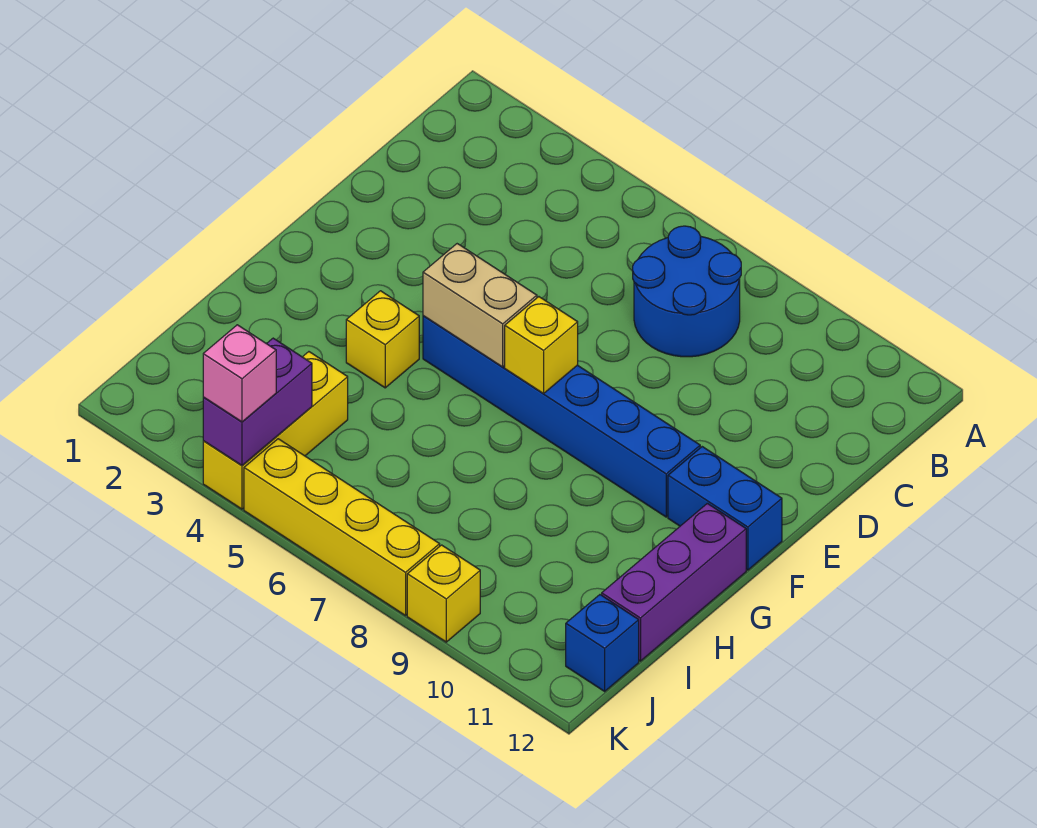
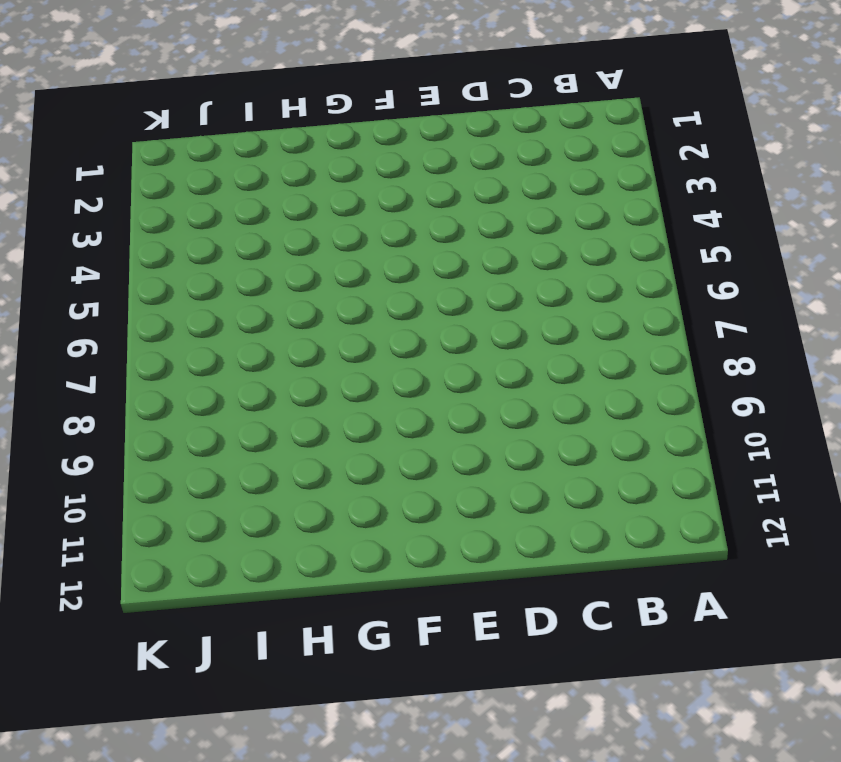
none -> blue round brick B7:C8 level 1
none -> blue brick F5:F10 level 1
none -> blue brick F11:F12 level 1

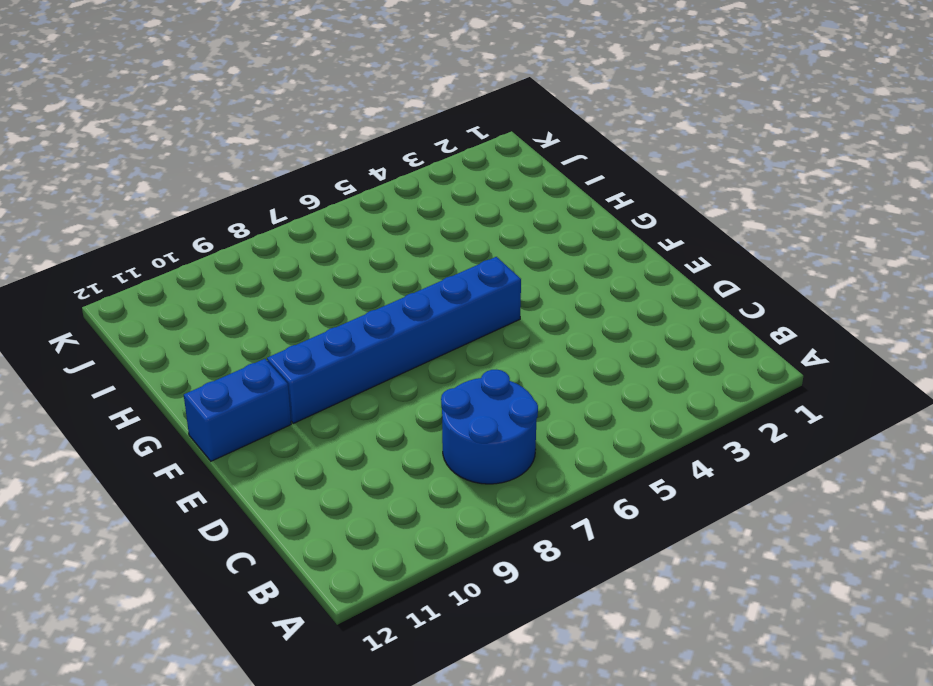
none -> yellow brick G4 level 1
none -> purple brick G12:I12 level 1
none -> yellow brick I4:K4 level 1

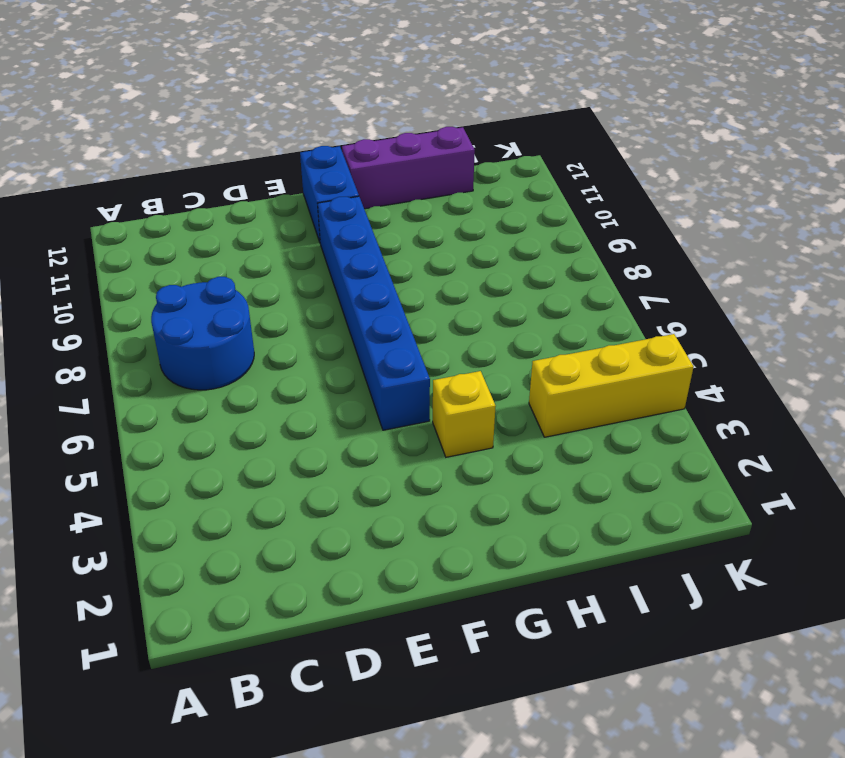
none -> blue brick J12 level 1
none -> yellow brick K5:K8 level 1
none -> yellow brick K9 level 1

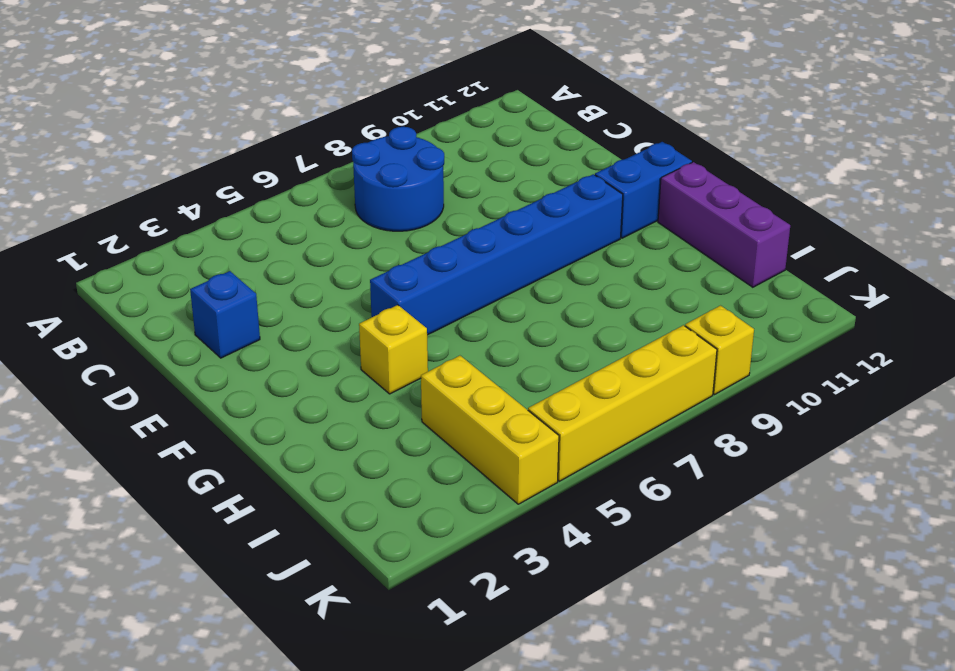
blue brick D2 level 1 -> blue brick J12 level 1
none -> tan brick F5:F6 level 2
none -> yellow brick F7 level 2
none -> purple brick J4:K4 level 2

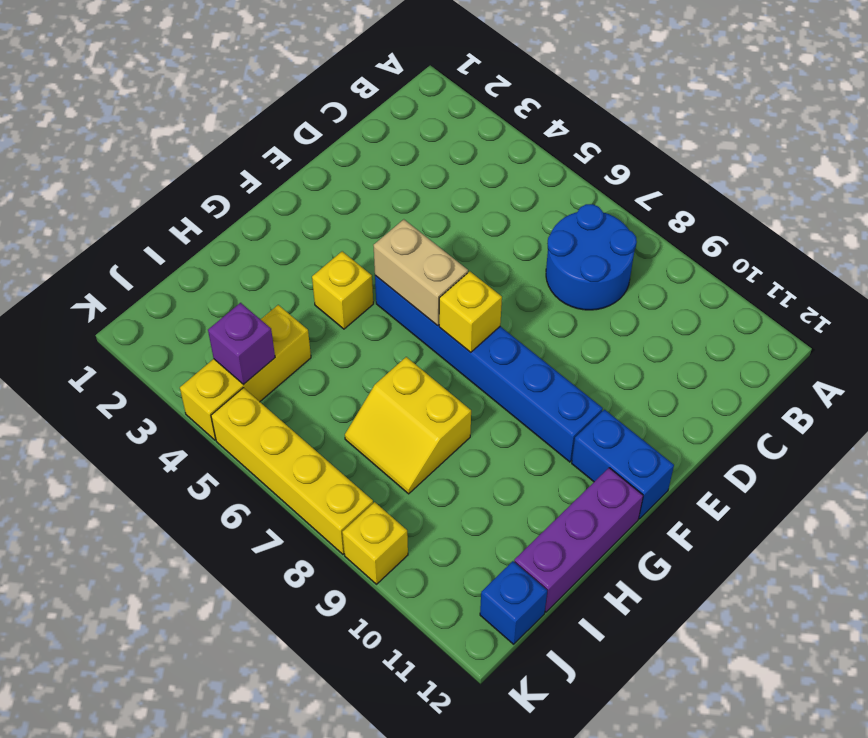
yellow slope H7:I8 level 1 top H -> none
purple brick J4 level 2 -> purple brick J4:K4 level 2
none -> pink brick K4 level 3

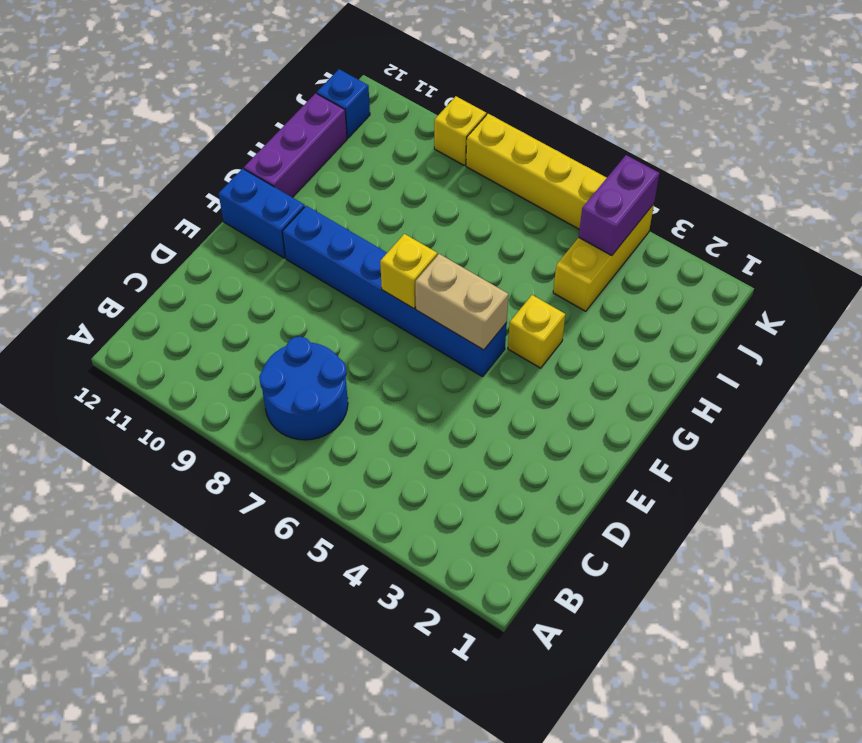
none -> pink brick K4 level 3

